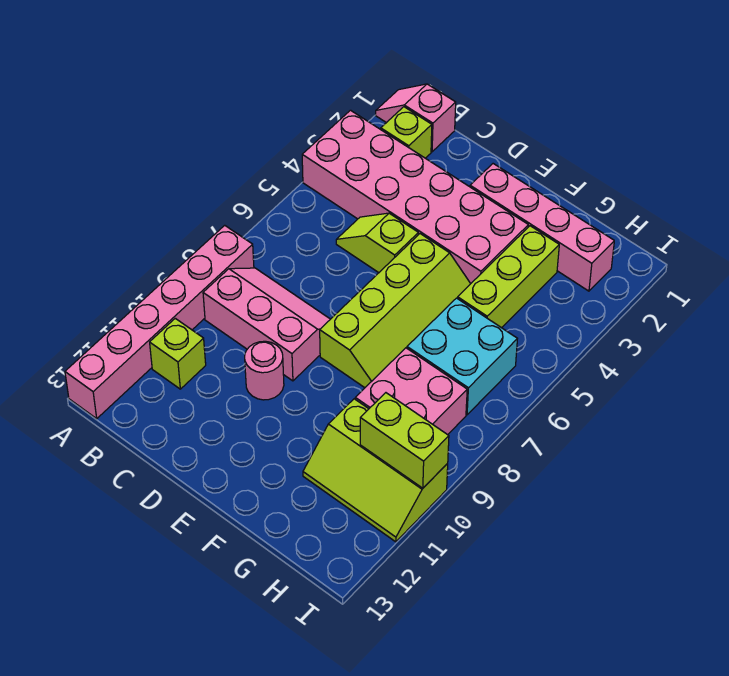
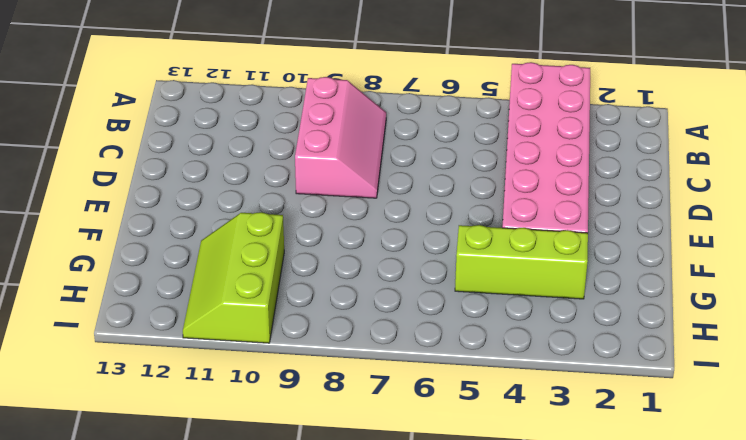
none -> pink slope A1:B1 level 1 top B
none -> pink brick A8:A13 level 1
none -> lime brick B2 level 1

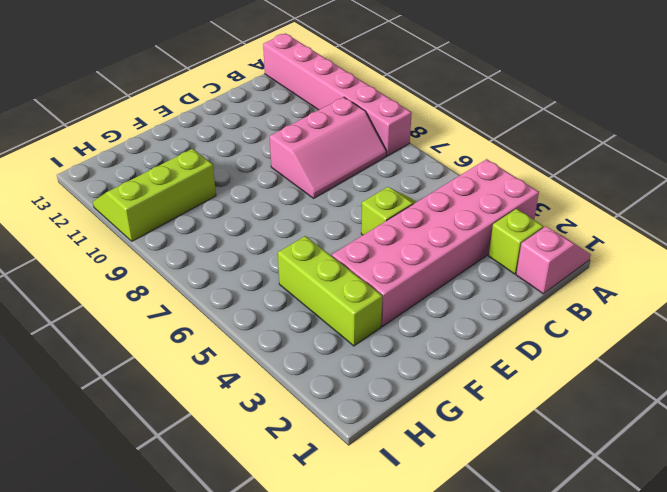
none -> lime brick B11 level 1
none -> pink round brick D10 level 1
none -> pink brick E2:H2 level 1

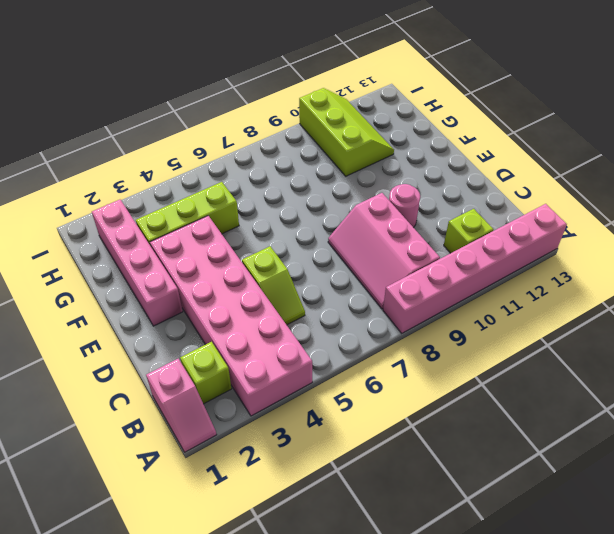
none -> lime slope E5:F8 level 1 top E
none -> cyan brick G6:H7 level 1
none -> pink brick G8:H9 level 1

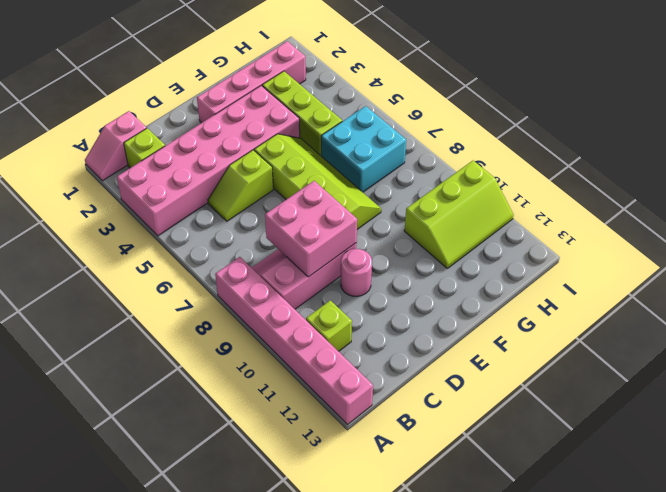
pink brick C8:D9 level 2 -> pink brick G8:H9 level 1
none -> lime brick H10:I10 level 2

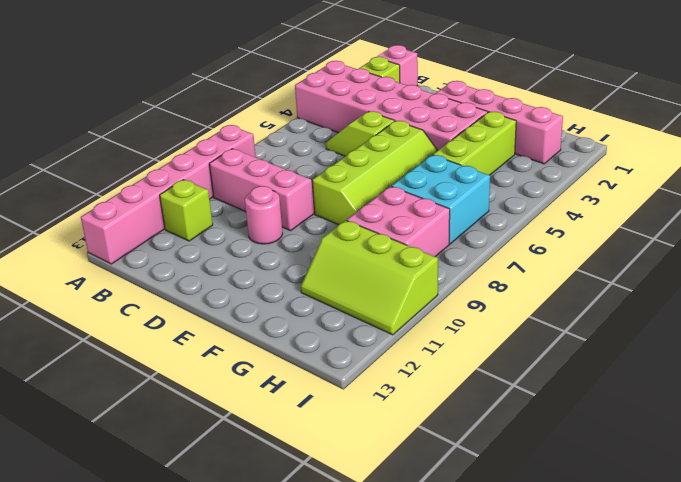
none -> lime brick H10:I10 level 2

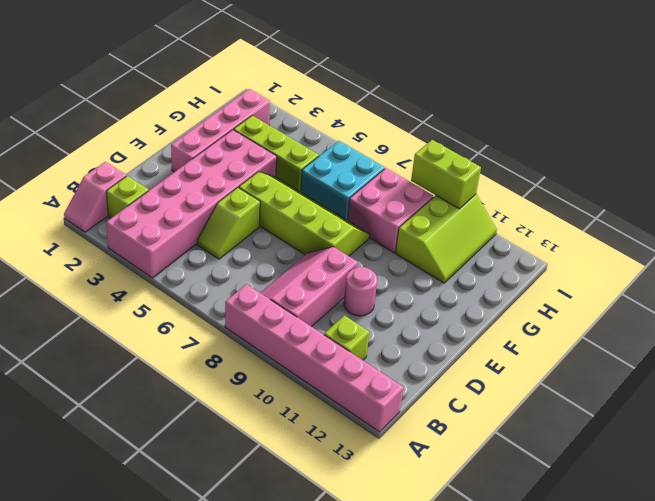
lime brick I9:I10 level 2 -> lime brick H10:I10 level 2

